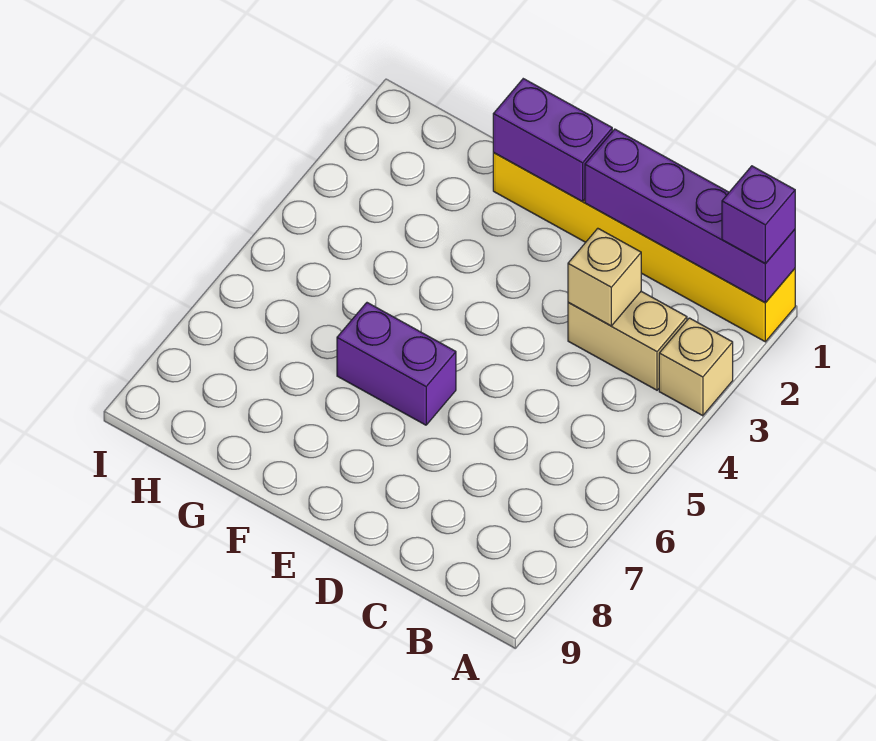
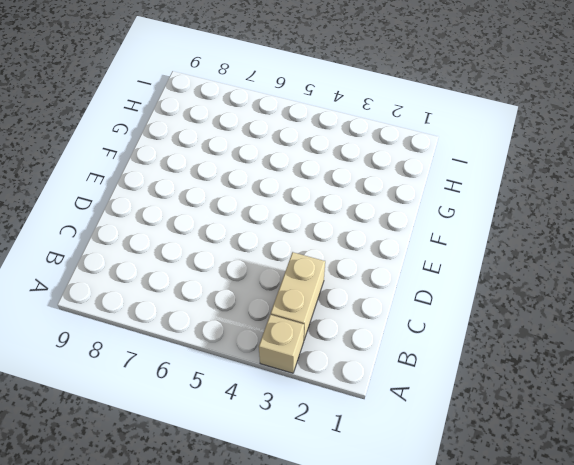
none -> yellow brick A1:F1 level 1
none -> purple brick E6:F6 level 1

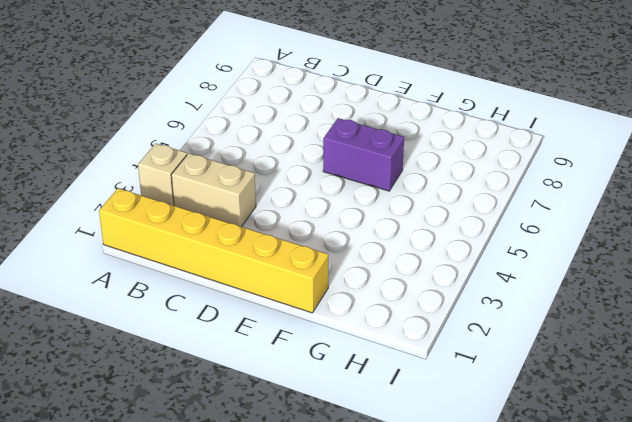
none -> purple brick A1:D1 level 2
none -> tan brick C3 level 2

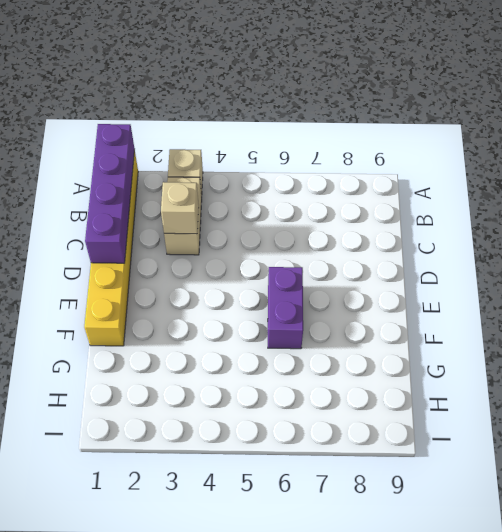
none -> purple brick E1:F1 level 2
none -> purple brick A1 level 3

